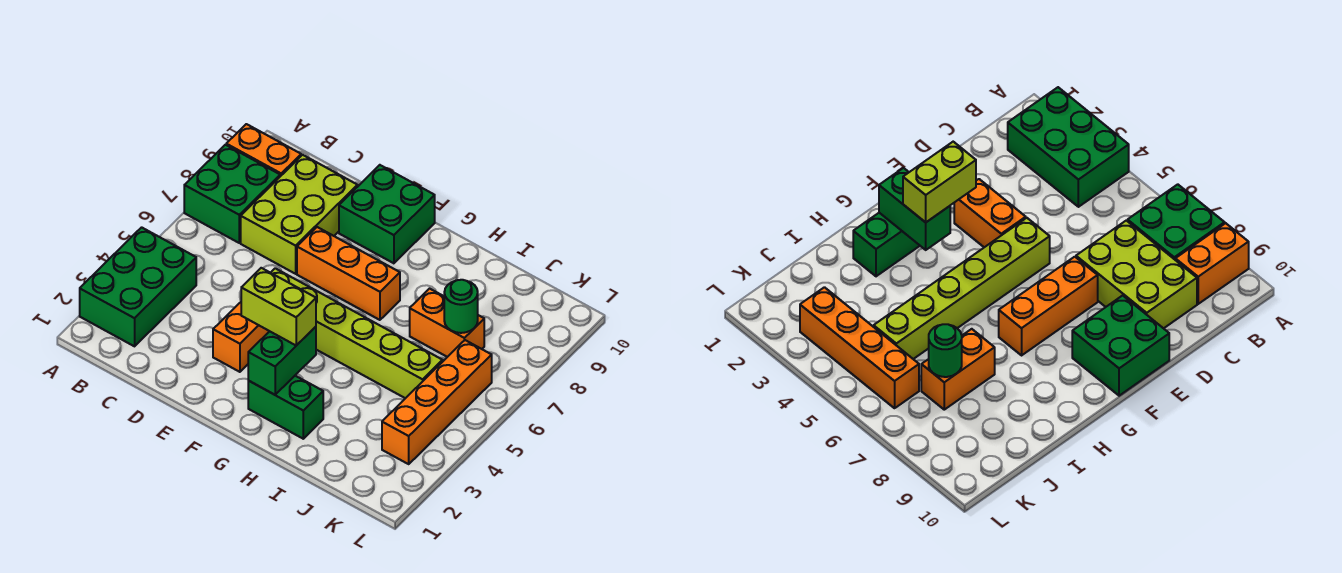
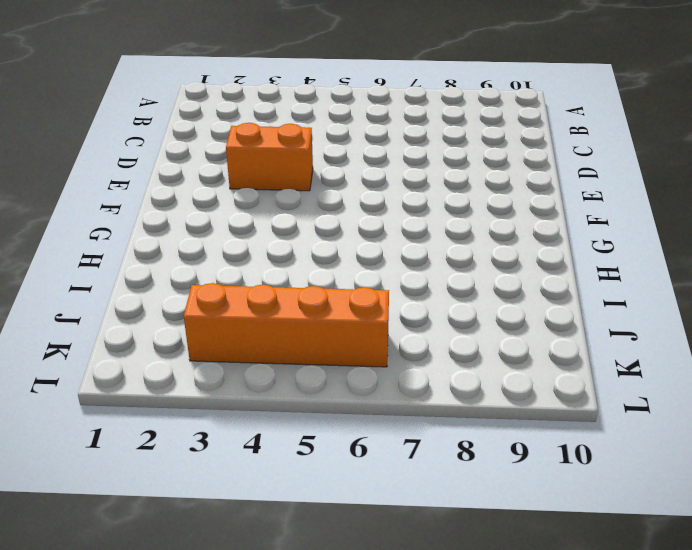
none -> green brick A2:B4 level 1
none -> green brick A7:B8 level 1
none -> orange brick A9:B9 level 1

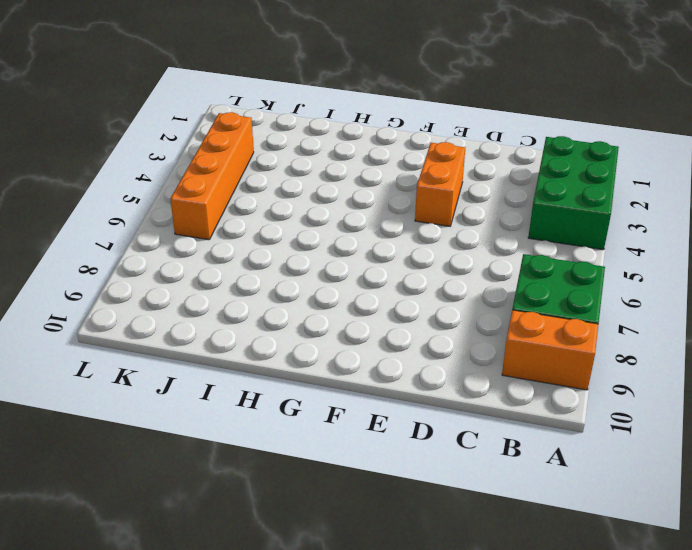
none -> lime brick C7:D9 level 1
none -> lime brick E5:J5 level 1
none -> orange brick E7:G7 level 1

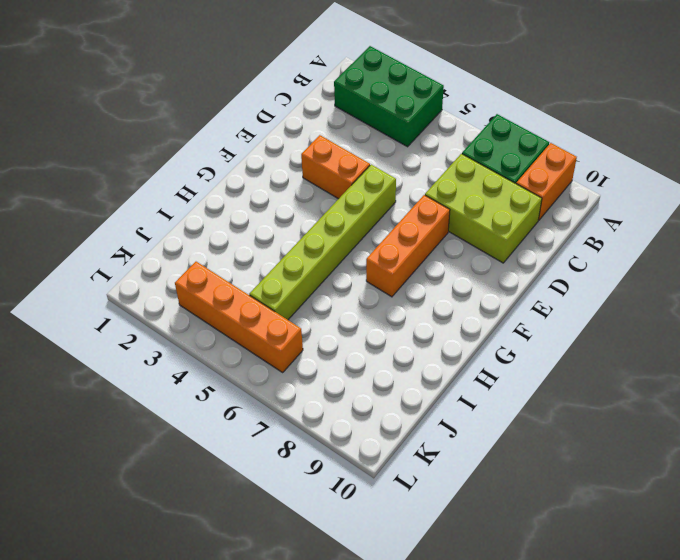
none -> green brick E9:F10 level 1
none -> green brick G2:H2 level 1
none -> orange brick I7:J7 level 1

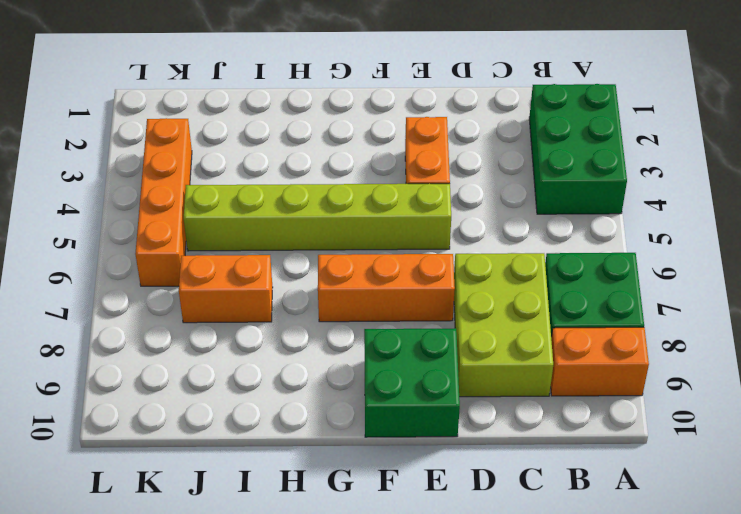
none -> green brick G2:H2 level 1
none -> green brick G2:G3 level 2
none -> green round brick J7 level 2

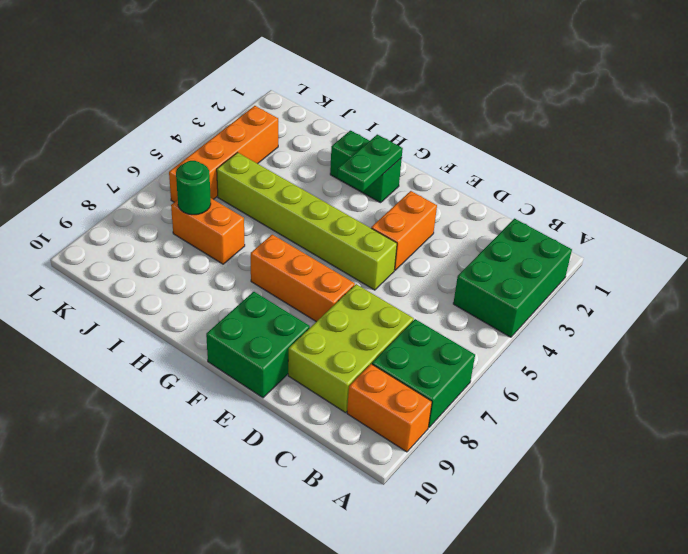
green plate G2:G3 level 2 -> green brick G2:G3 level 2
none -> lime brick F3:G3 level 3

